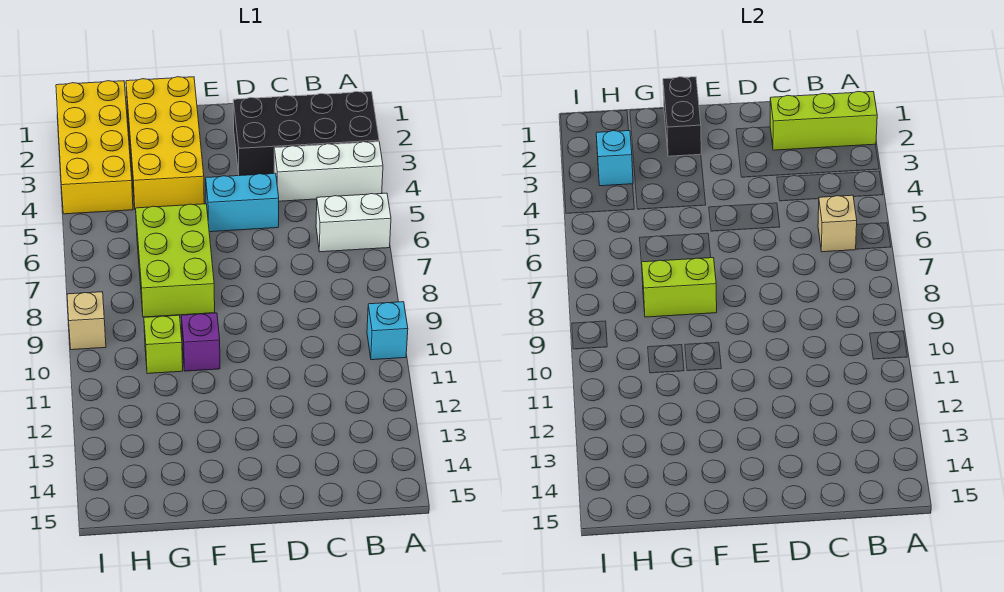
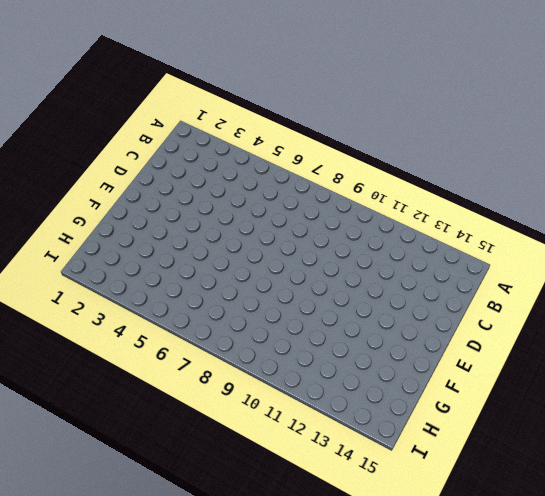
none -> black brick A2:D3 level 1
none -> white brick A4:C4 level 1
none -> white brick A6:B6 level 1

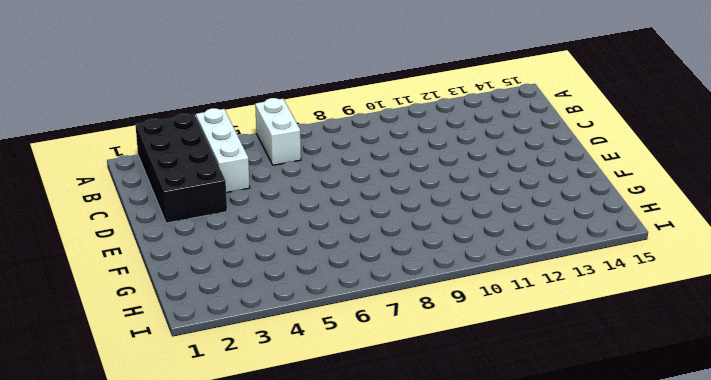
none -> cyan brick A10 level 1
none -> cyan brick D5:E5 level 1
none -> yellow brick F1:G4 level 1

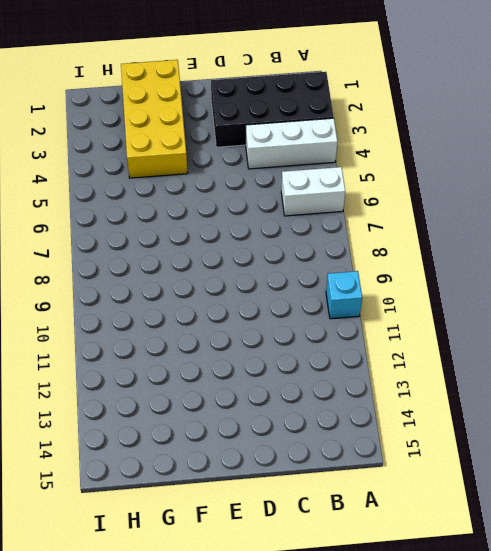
none -> cyan brick D5:E5 level 1
none -> lime brick F6:G8 level 1
none -> purple brick F10 level 1

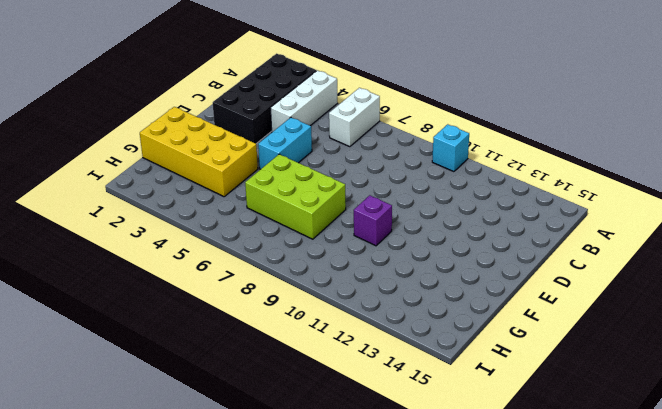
none -> lime brick G10 level 1
none -> yellow brick H1:I4 level 1
none -> tan brick I9 level 1

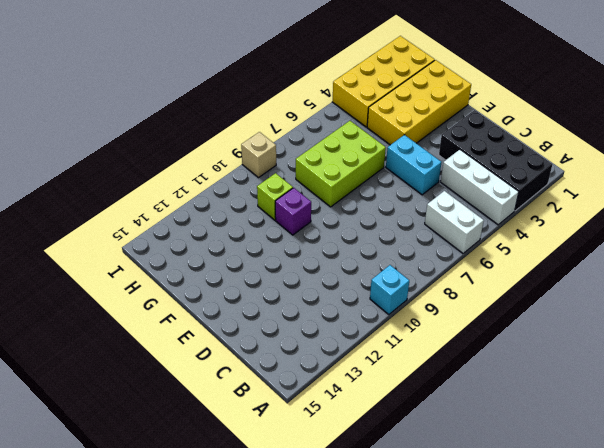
none -> lime brick A2:C2 level 2
none -> tan brick B6 level 2
none -> black brick F1:F2 level 2

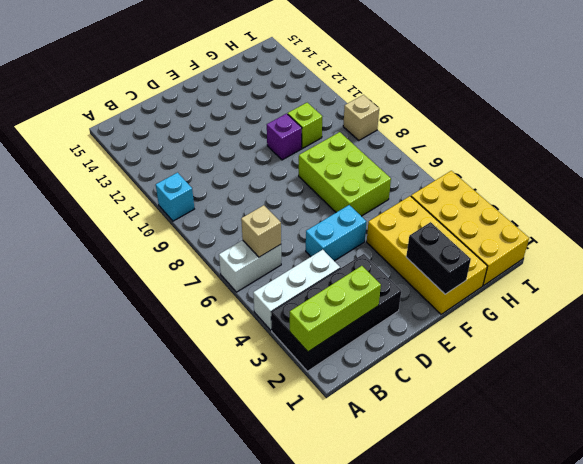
none -> lime brick F8:G8 level 2
none -> cyan brick H3 level 2

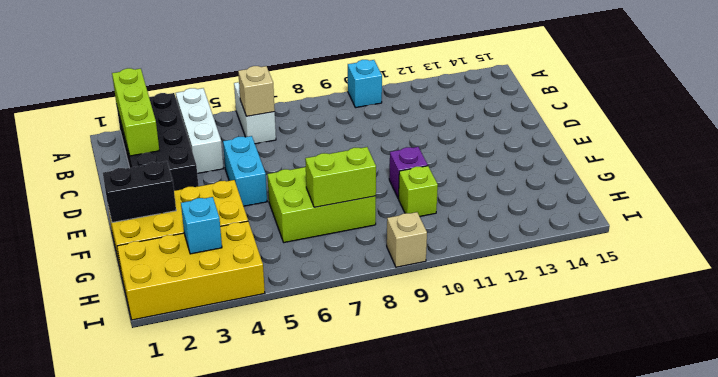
lime brick G7:G8 level 2 -> lime brick F8:G8 level 2

